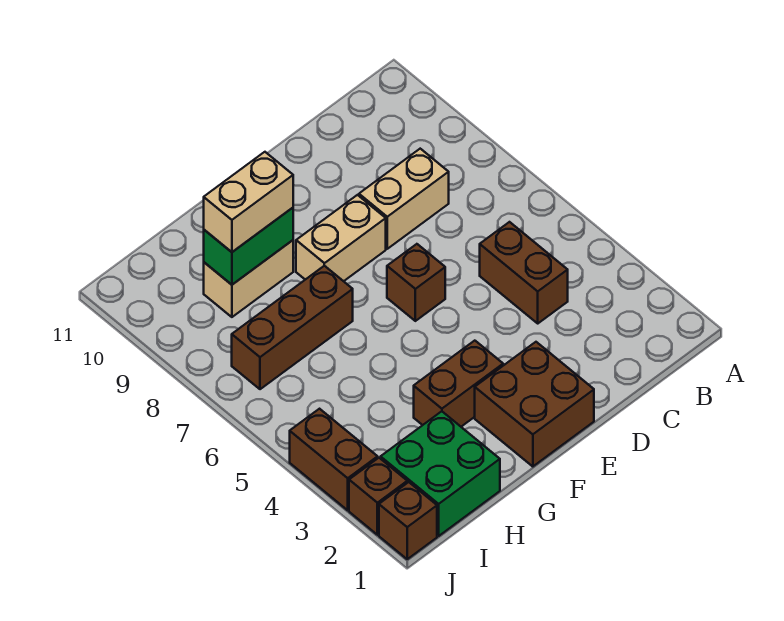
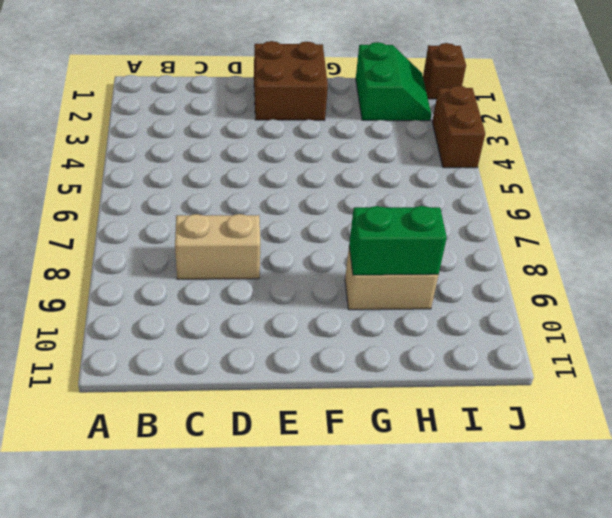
green slope H1:I2 level 1 top H -> green brick H1:I2 level 1
none -> brown brick C4:C5 level 1
none -> brown brick E6 level 1
none -> tan brick E8:F8 level 1

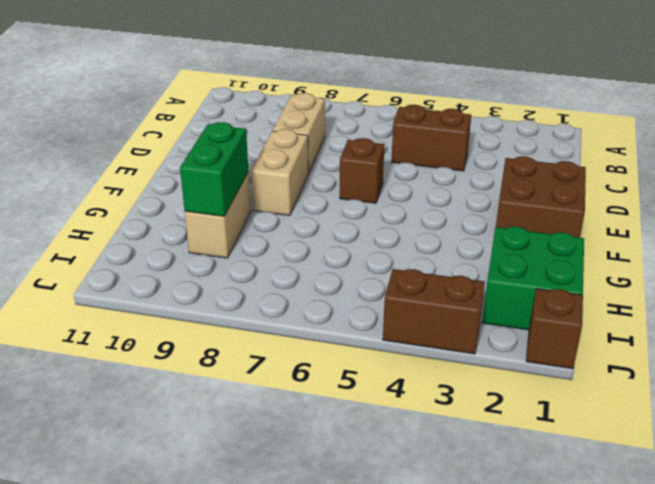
none -> brown brick F3:G3 level 1
none -> brown brick G7:I7 level 1
none -> brown brick J2 level 1

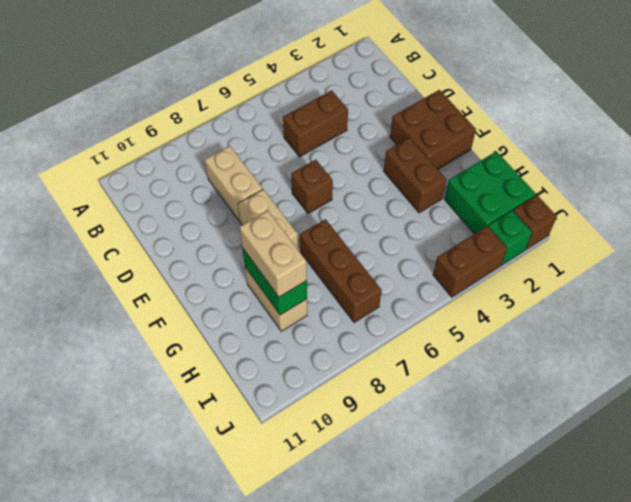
green brick J2 level 1 -> brown brick J2 level 1

